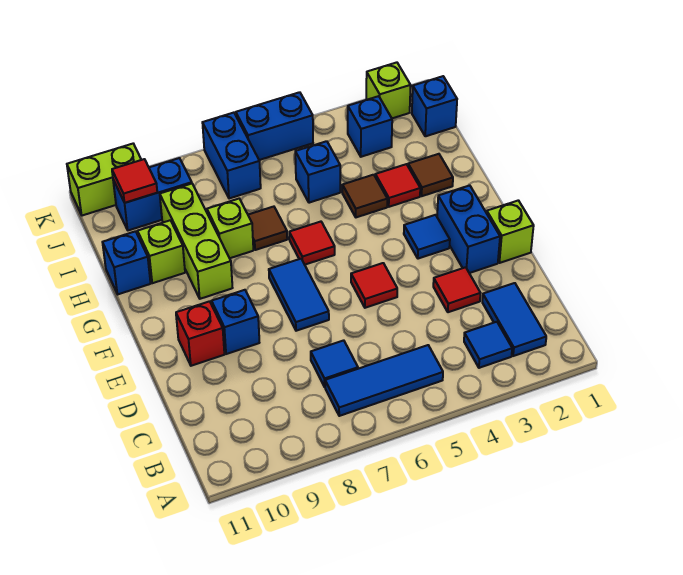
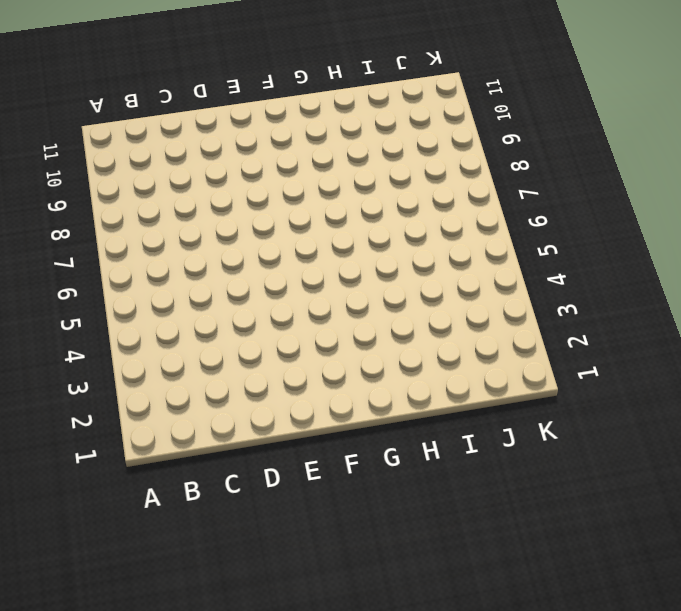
none -> blue tile B2:C2 level 1
none -> blue tile B3 level 1
none -> blue tile B5:B7 level 1
none -> blue tile C7 level 1

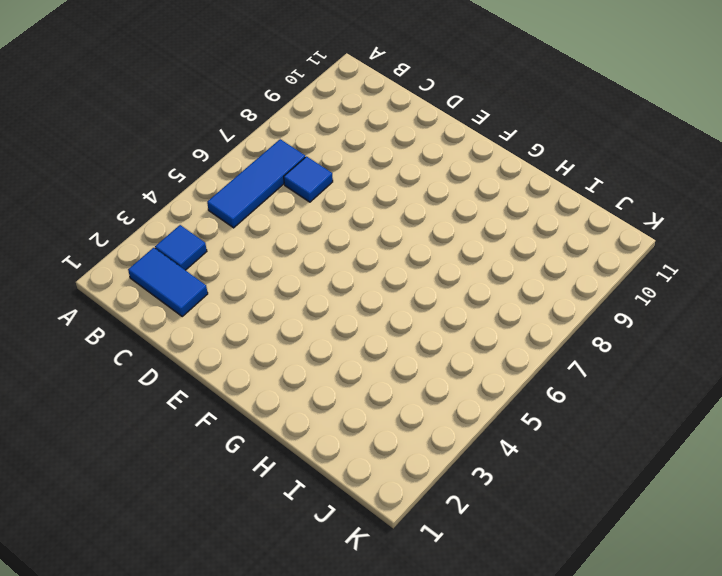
none -> red tile D3 level 1
none -> lime brick E1 level 1
none -> blue brick E2:F2 level 1
none -> red tile E5 level 1

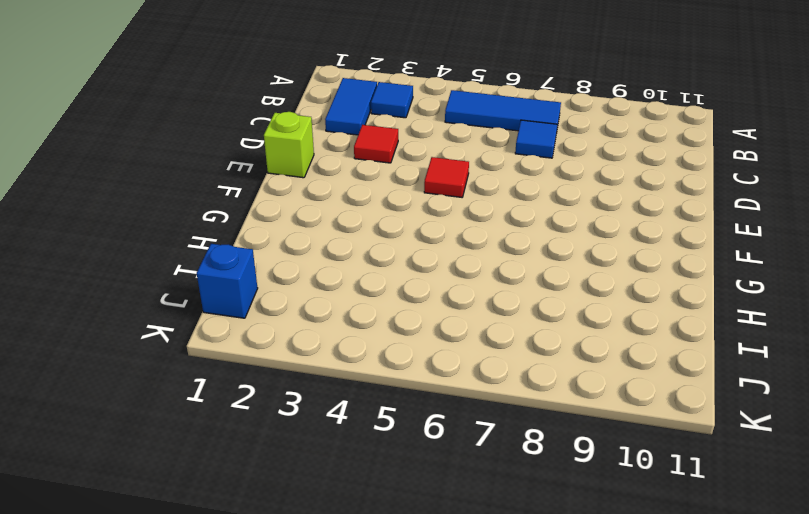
none -> blue brick E2:F2 level 1
none -> blue tile E7:F7 level 1
none -> blue brick E9 level 1
none -> red brick E10 level 1

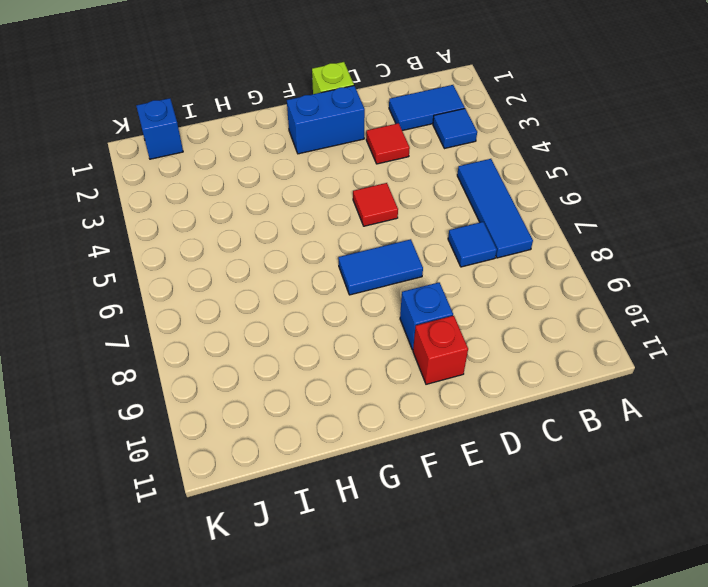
none -> blue tile F3 level 1
none -> red tile G6 level 1
none -> lime brick G9:I9 level 1
none -> brown tile H2 level 1

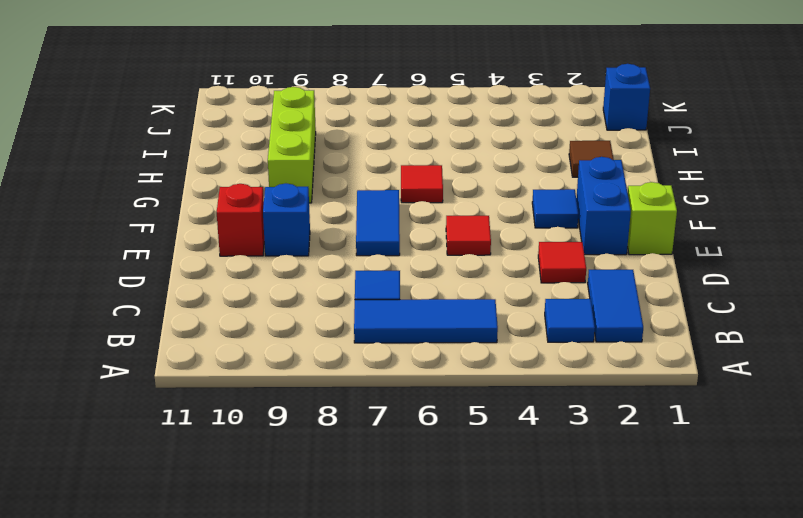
none -> red tile H3 level 1
none -> brown tile H4 level 1
none -> brown tile H7 level 1
none -> lime brick H8 level 1

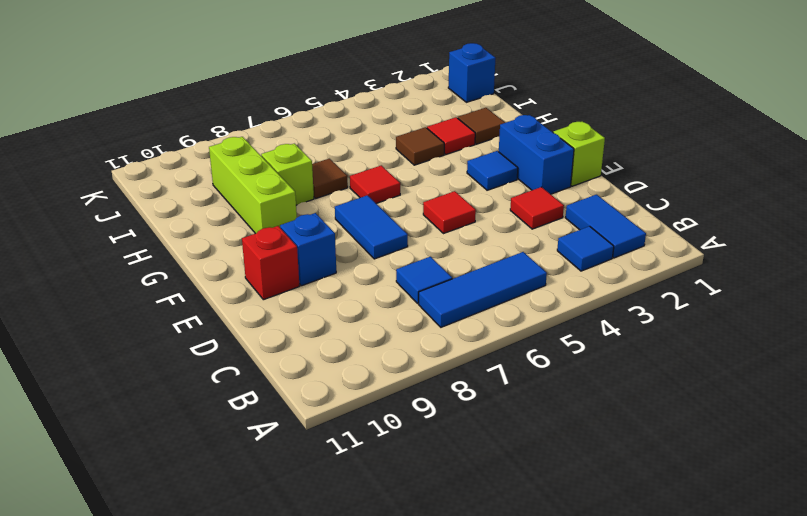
none -> lime brick H10 level 1
none -> blue brick H11 level 1
none -> blue brick I5 level 1
none -> blue brick J3 level 1

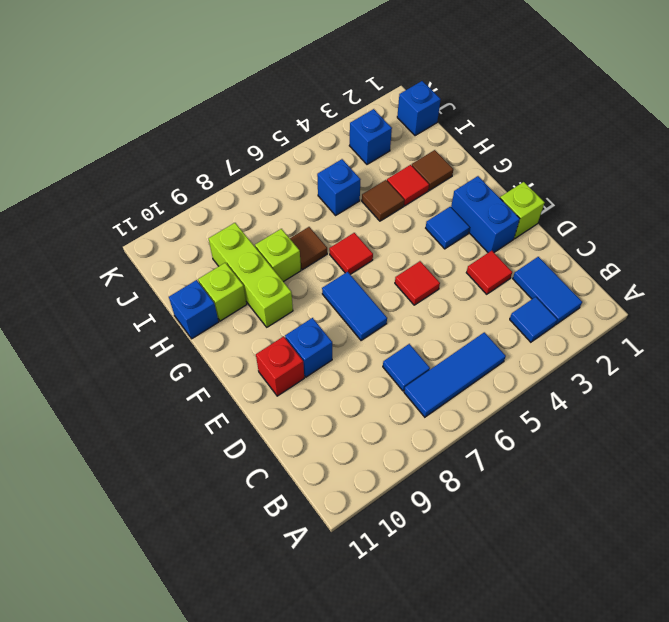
none -> blue brick J7:K7 level 1
none -> blue brick J9:J10 level 1
none -> lime brick K2 level 1
none -> blue brick K5:K6 level 1

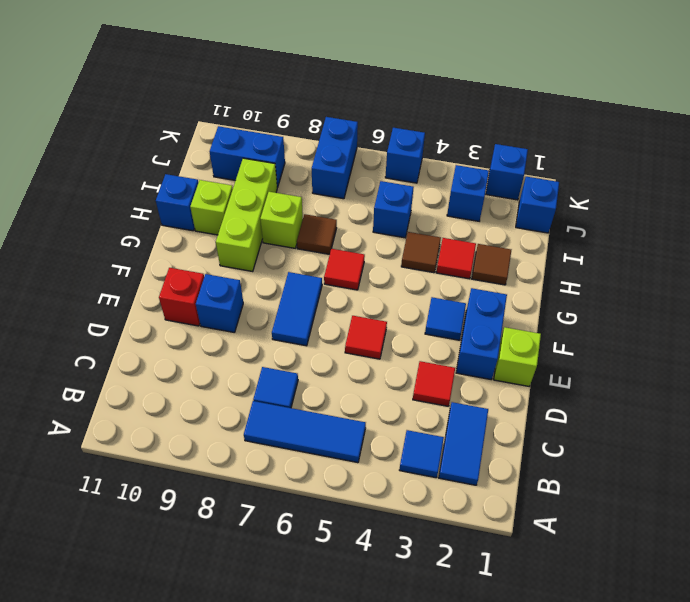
blue brick K2 level 1 -> lime brick K2 level 1
blue brick K5 level 1 -> blue brick K5:K6 level 1
none -> lime brick K10:K11 level 1
none -> red tile J10 level 2

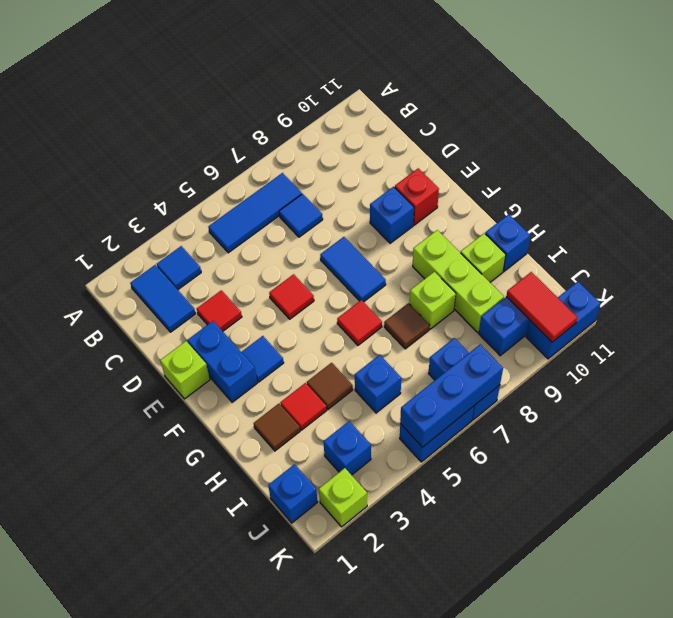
red tile J10:K10 level 2 -> red tile J10 level 2
blue brick K5:K7 level 2 -> none
blue brick K10:K11 level 1 -> lime brick K10:K11 level 1

